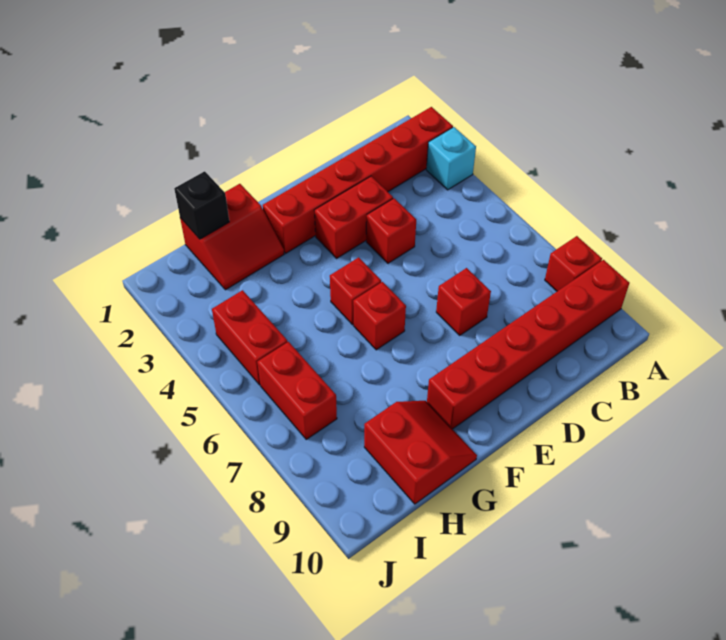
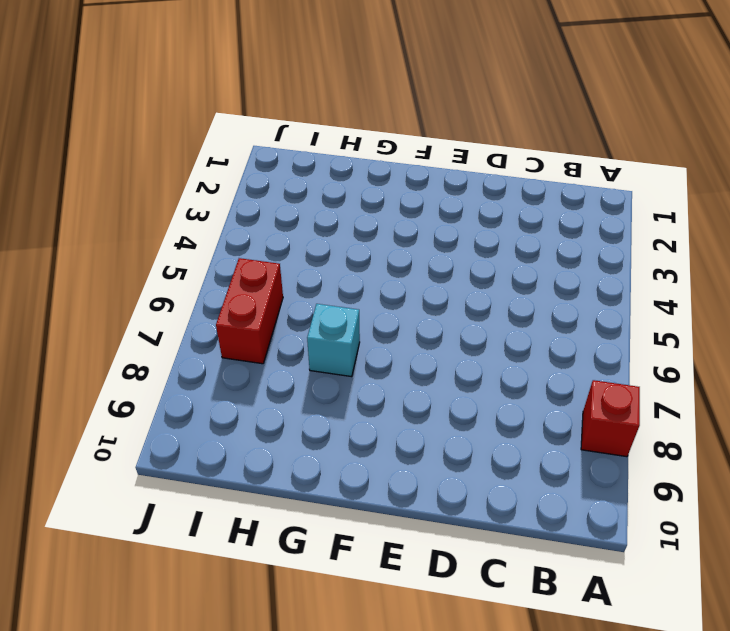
cyan brick G7 level 1 -> cyan brick A3 level 1
none -> red brick A2:F2 level 1
none -> red brick A9:F9 level 1
none -> red brick D3:E3 level 1

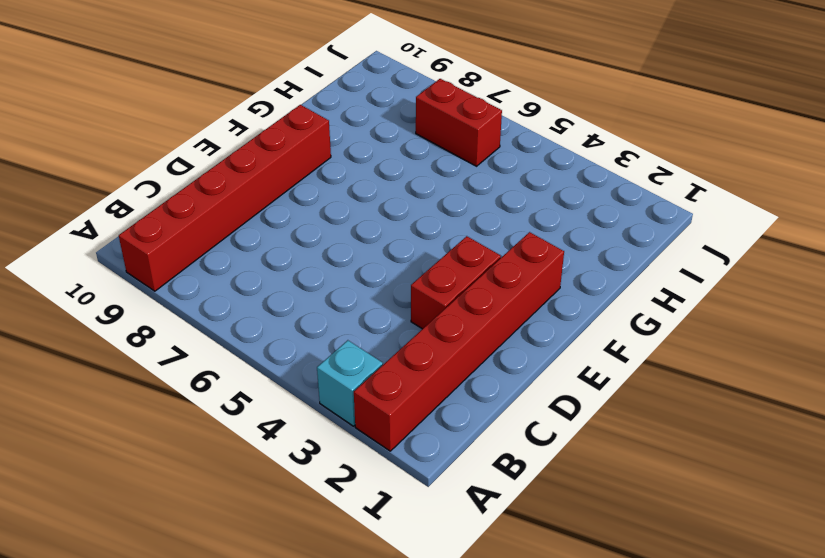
none -> red brick A8 level 1
none -> red brick D4 level 1
none -> red brick D7 level 1

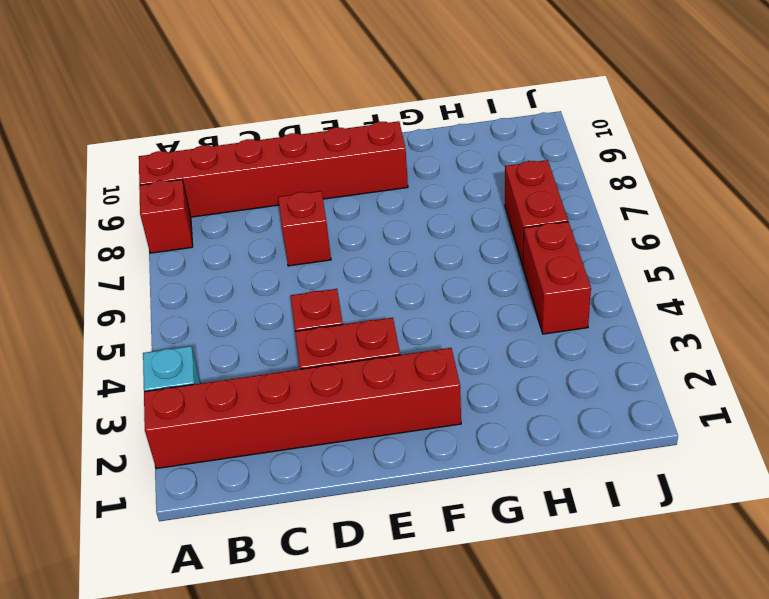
none -> red brick F5 level 1
none -> red brick F6 level 1
none -> red slope G1:H2 level 1 top 1

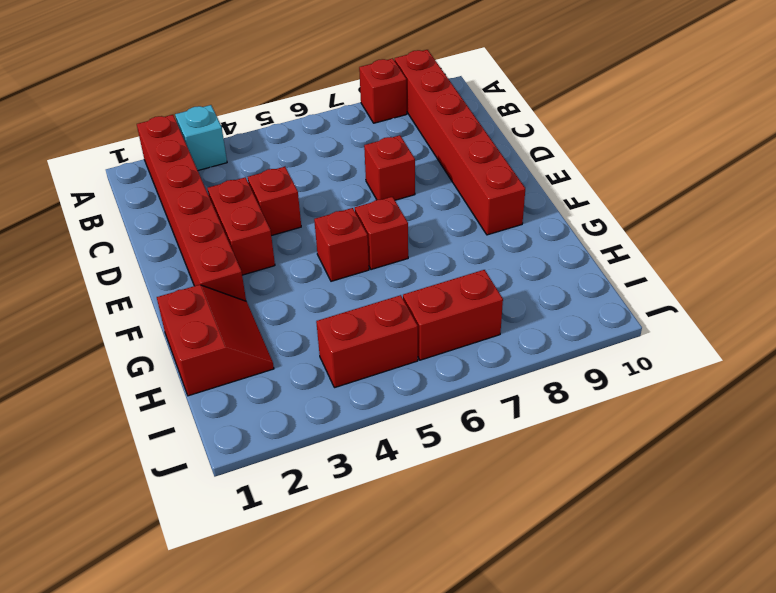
none -> red slope G9:H10 level 1 top H
none -> black brick H1 level 2

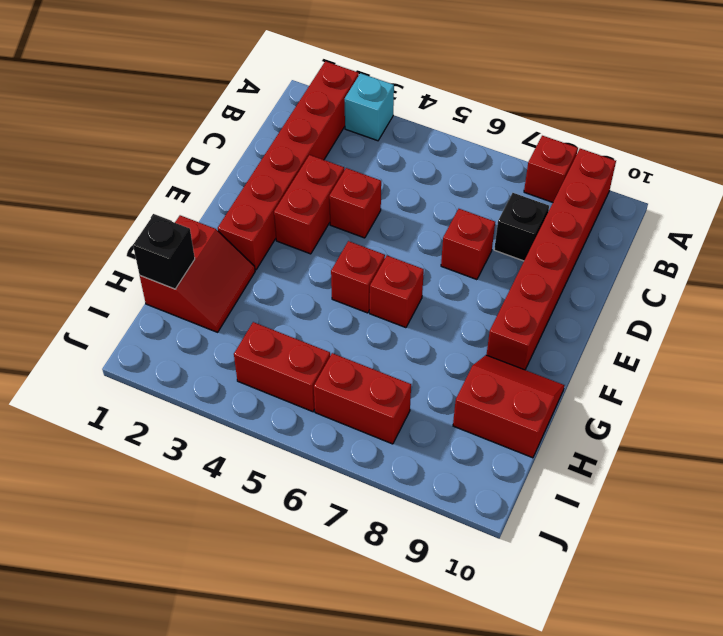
black brick C8 level 1 -> none

